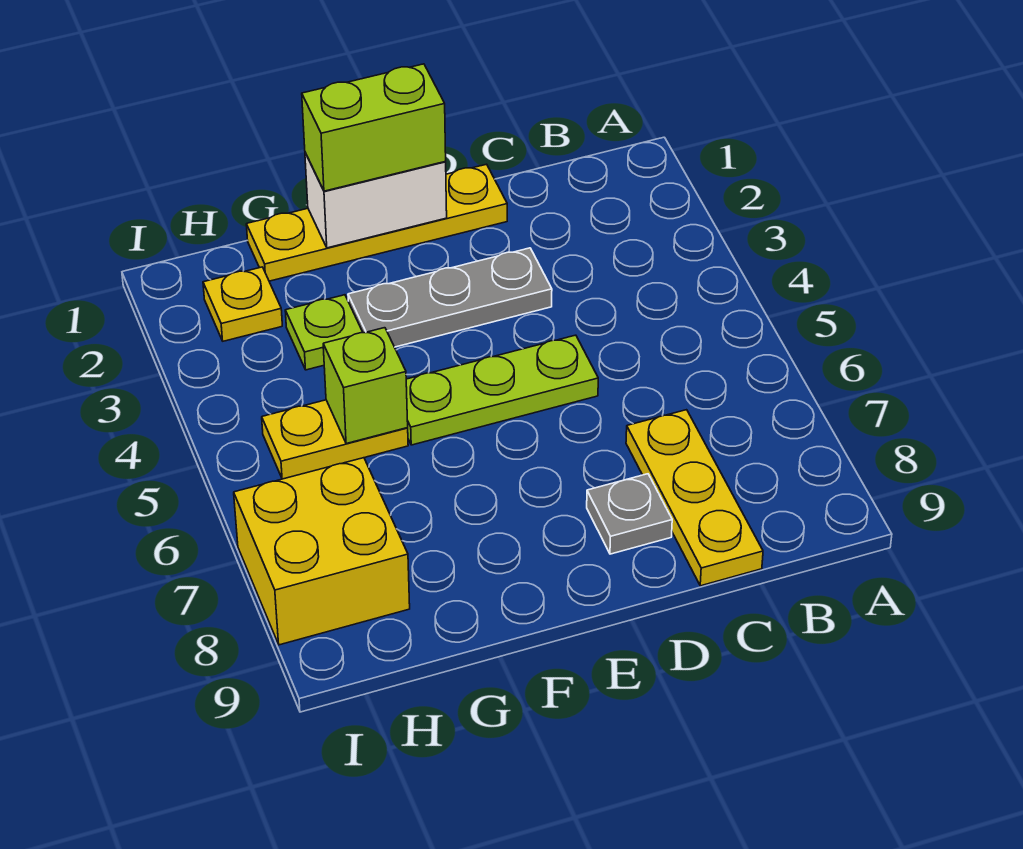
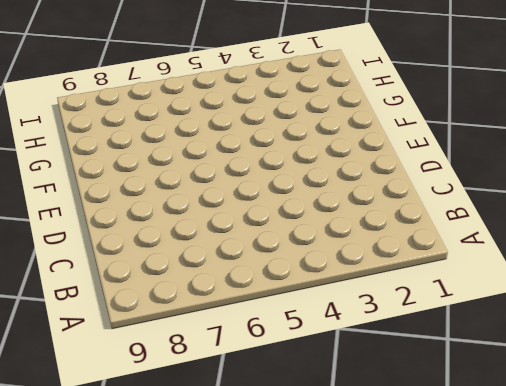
none -> yellow plate C7:C9 level 1
none -> yellow plate D1:G1 level 1
none -> grey plate D3:F3 level 1

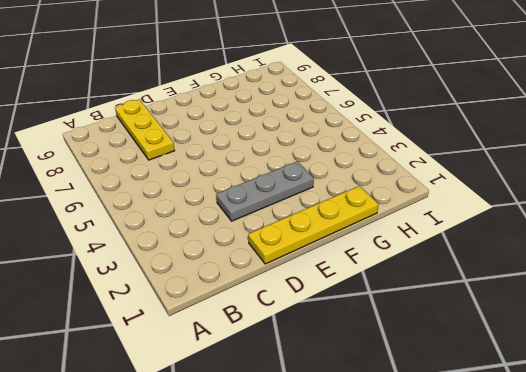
none -> lime plate D5:F5 level 1
none -> grey plate D8 level 1
none -> lime plate G3 level 1

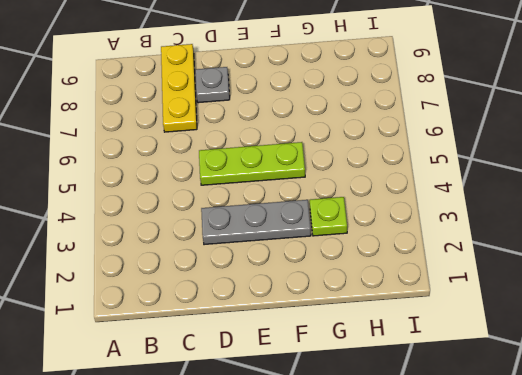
none -> yellow plate D1:G1 level 1
none -> yellow plate G5:H5 level 1
none -> yellow plate H2 level 1

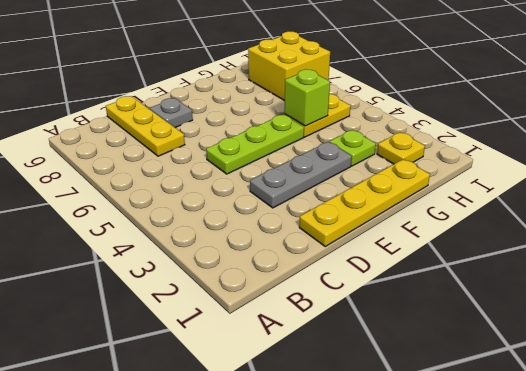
none -> white brick E1:F1 level 2
none -> lime brick E1:F1 level 3

